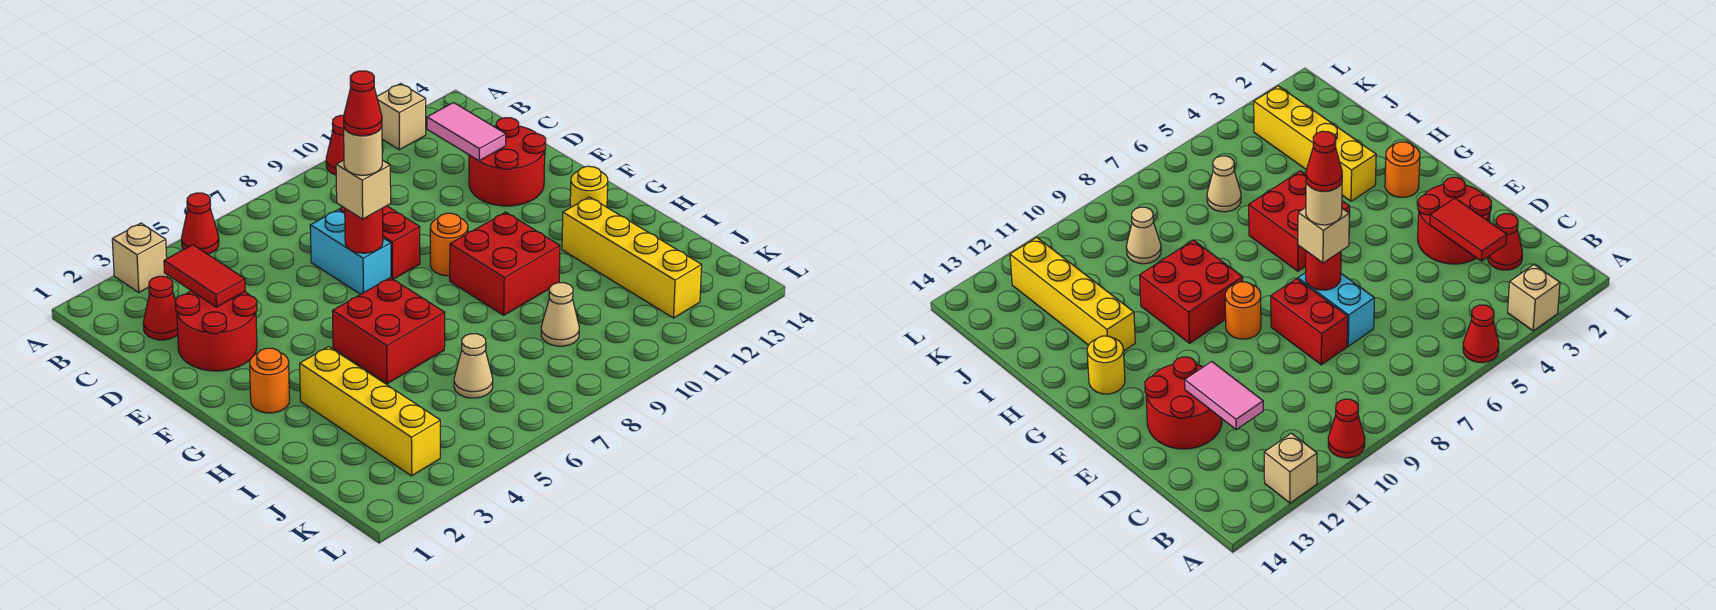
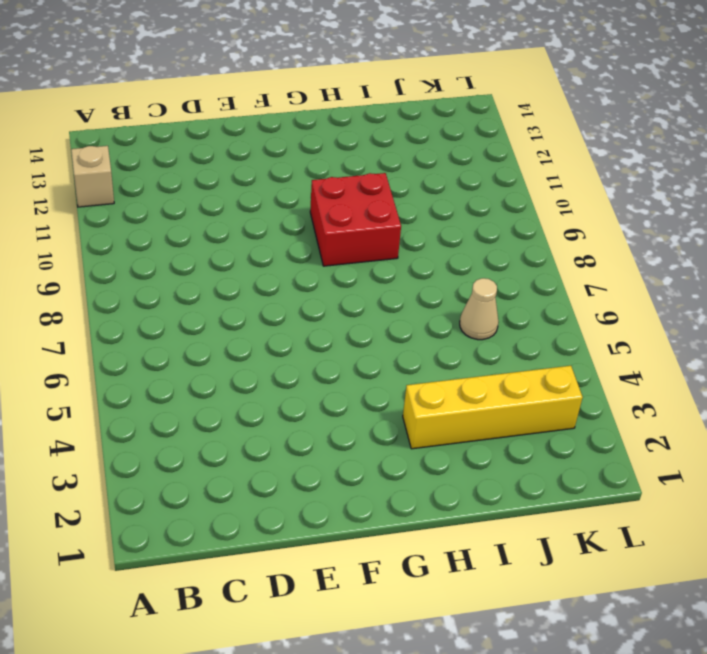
none -> tan brick A3 level 1
none -> red cone A5 level 1
none -> red cone A10 level 1

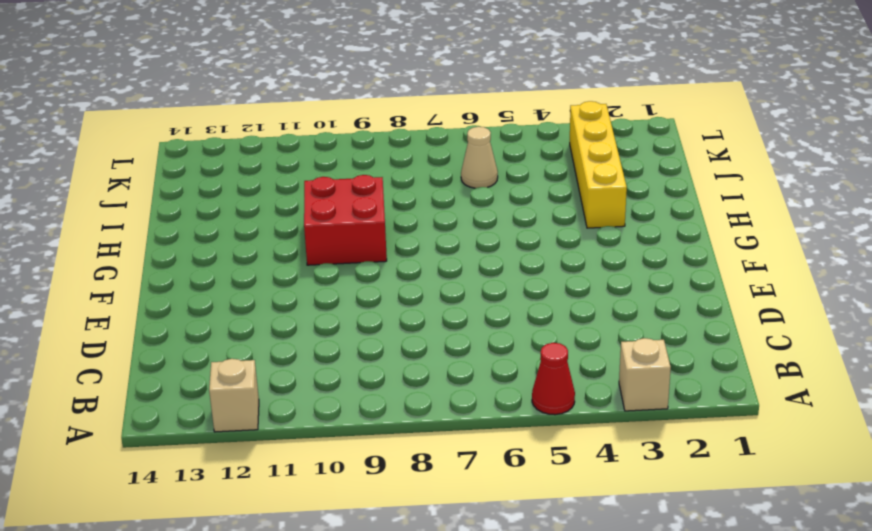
none -> red cone A10 level 1
none -> red cone C2 level 1
none -> red round brick D2:E3 level 1

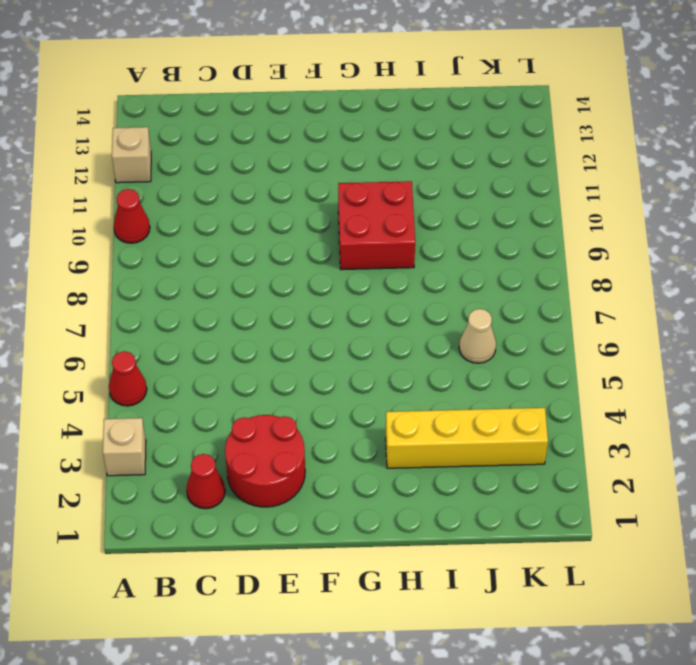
none -> cyan brick D7:E7 level 1
none -> red brick D8:E8 level 1
none -> red round brick D12:E13 level 1

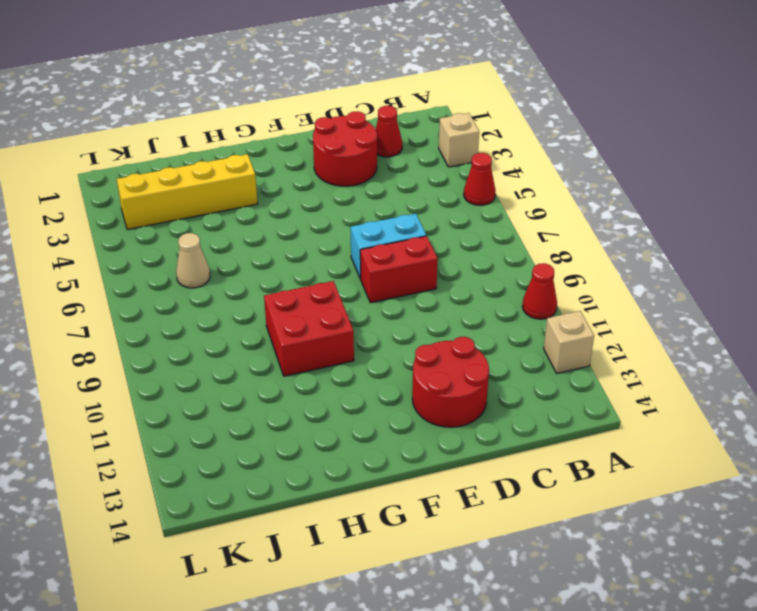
none -> orange round brick F9 level 1
none -> orange round brick G2 level 1
none -> red brick G5:H6 level 1

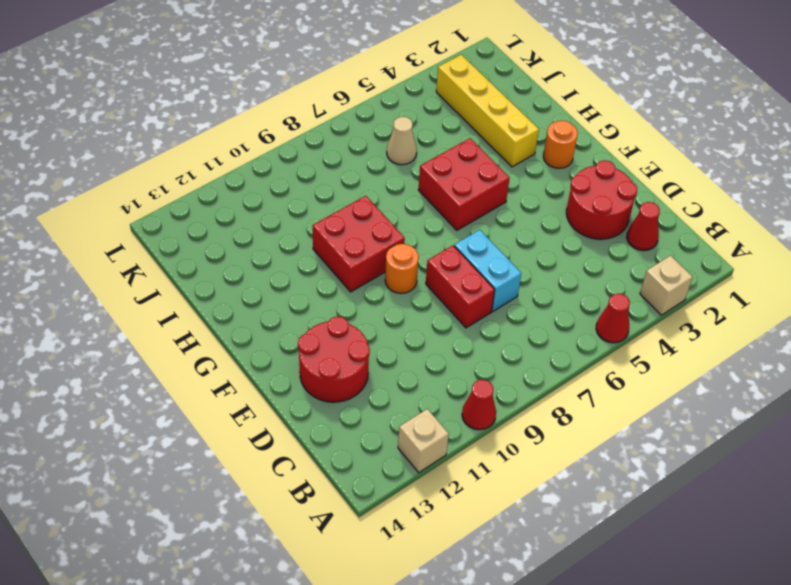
none -> yellow round brick G13 level 1
none -> yellow brick H12:K12 level 1
none -> tan cone J9 level 1

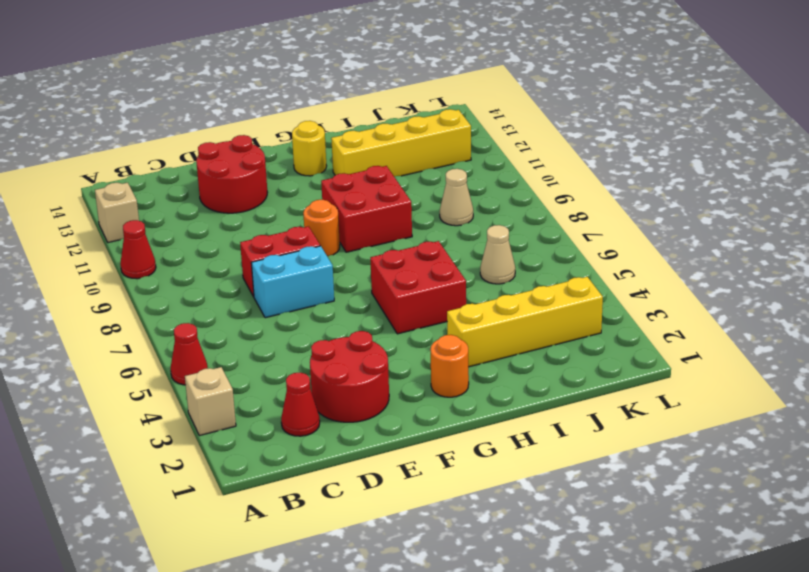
none -> red tile C3:D3 level 2
none -> pink tile C12:D12 level 2
none -> red round brick E7 level 2

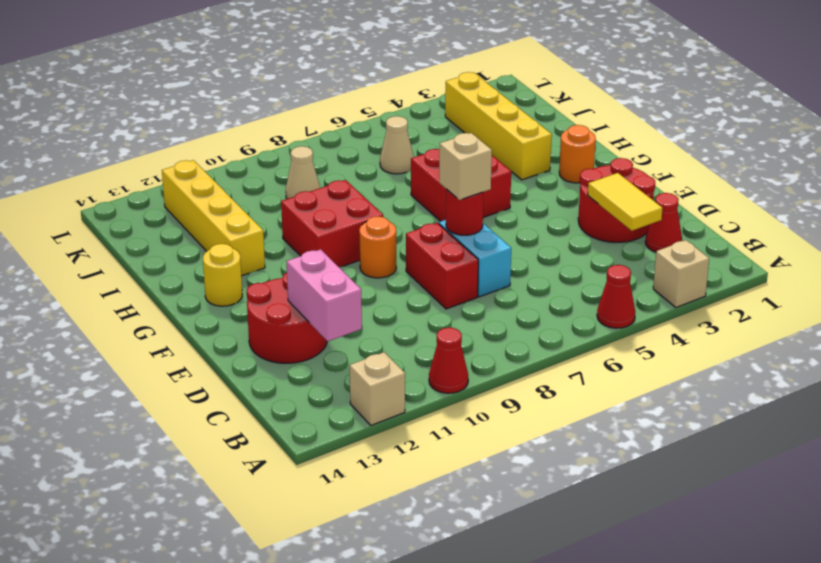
yellow tile C3:D3 level 2 -> red tile C3:D3 level 2
pink brick C12:D12 level 2 -> pink tile C12:D12 level 2
none -> tan round brick E7 level 4
none -> red cone E7 level 5

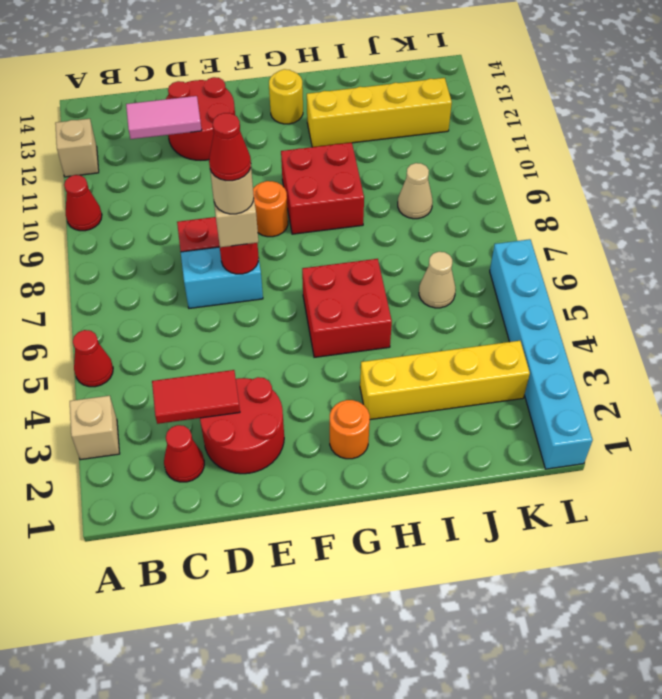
cyan brick L1:L6 level 1 -> none

